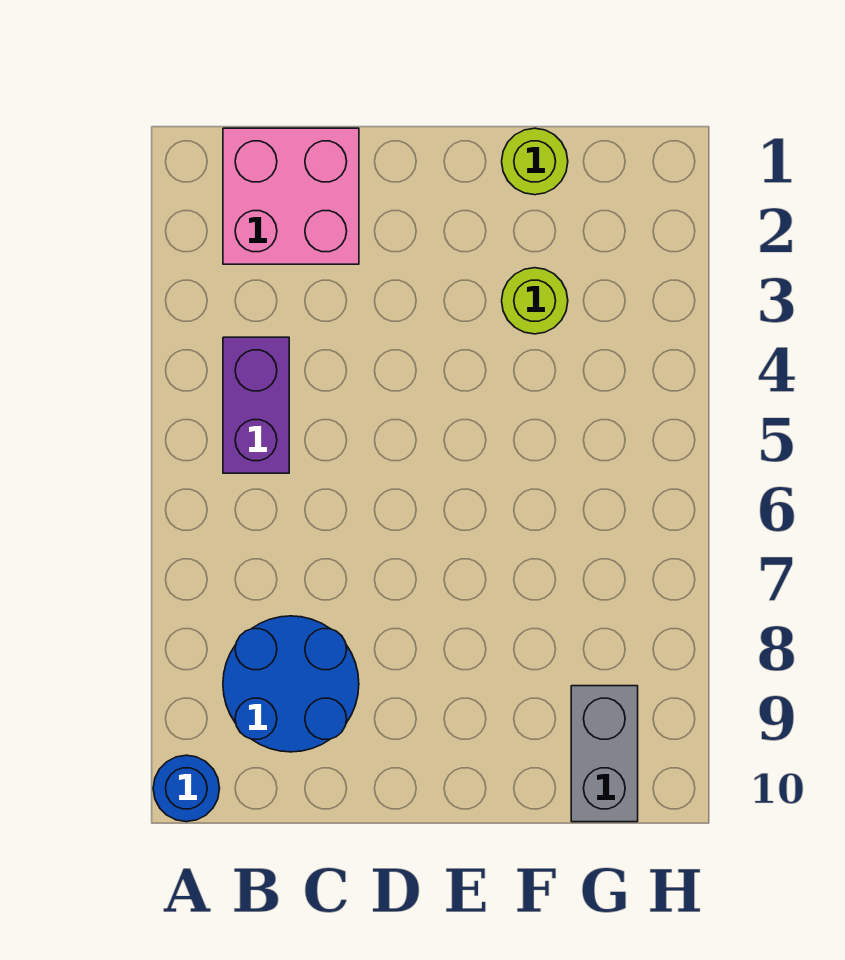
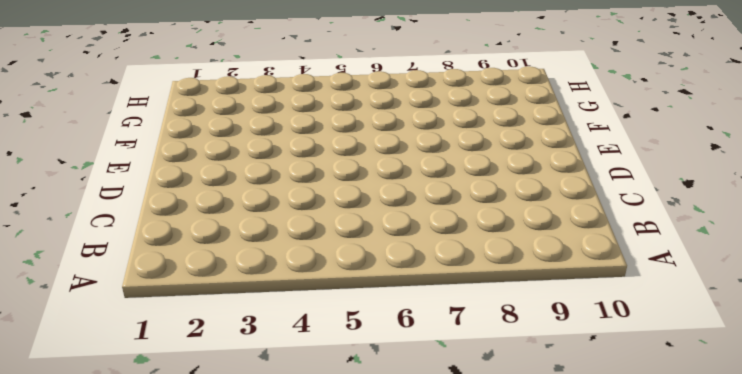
none -> blue round brick A10 level 1
none -> pink brick B1:C2 level 1

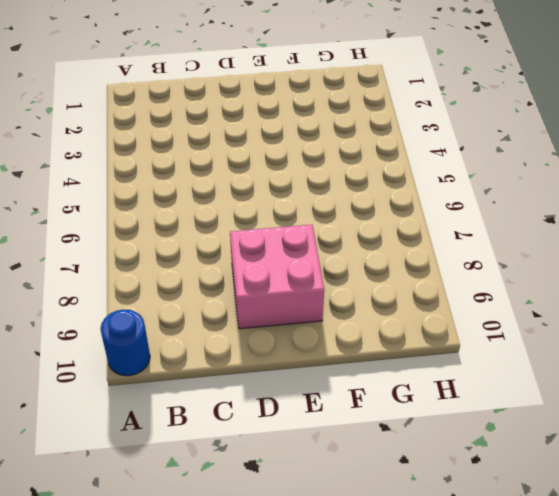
pink brick D8:E9 level 1 -> pink brick B1:C2 level 1
none -> purple brick B4:B5 level 1
none -> blue round brick B8:C9 level 1

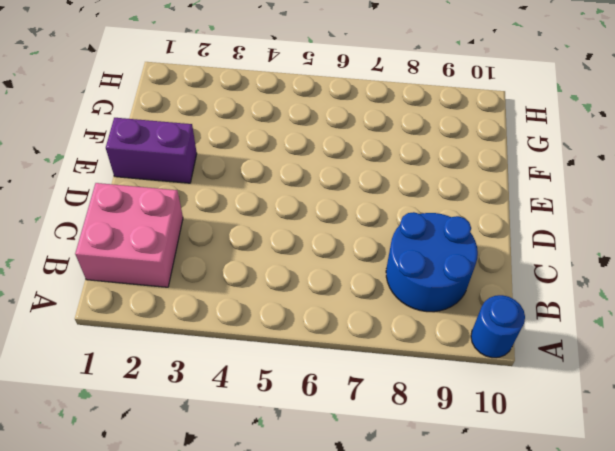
purple brick E1:E2 level 1 -> purple brick B4:B5 level 1
none -> lime round brick F1 level 1
none -> lime round brick F3 level 1

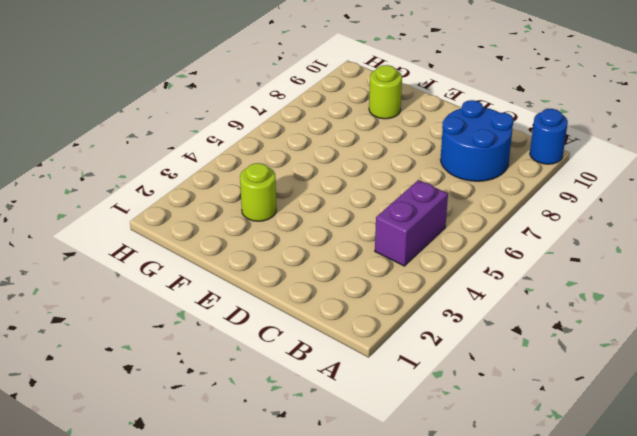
lime round brick F9 level 1 -> lime round brick F1 level 1
none -> pink brick B1:C2 level 1
none -> grey brick G9:G10 level 1

